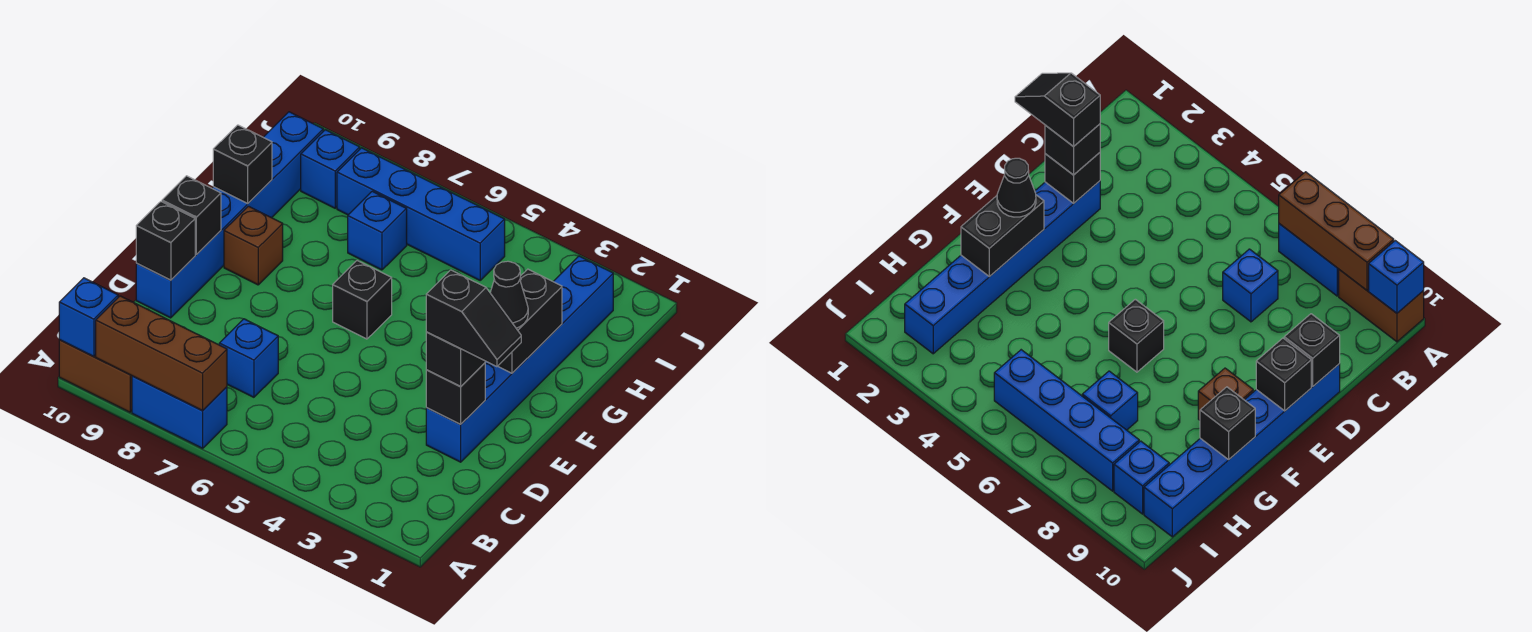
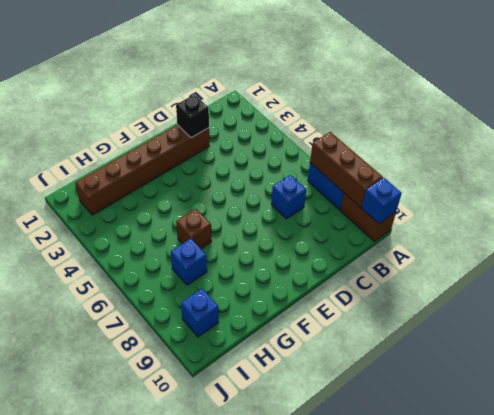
brown brick D2:I2 level 1 -> blue brick D2:I2 level 1
brown brick G6 level 1 -> brown brick F9 level 1
none -> blue brick D10:I10 level 1
none -> black brick F6 level 1
none -> blue brick I5:I8 level 1

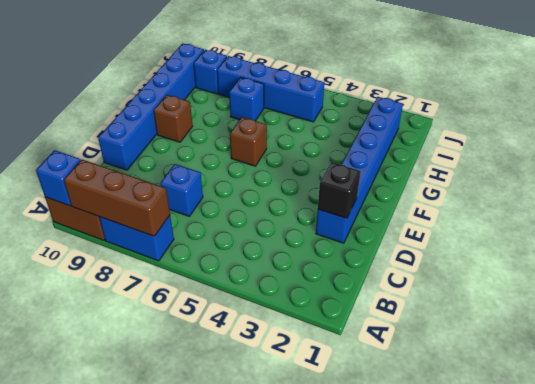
brown brick F6 level 1 -> black brick F6 level 1
none -> black brick D10 level 2
none -> black brick E10 level 2
none -> black brick F2:G2 level 2

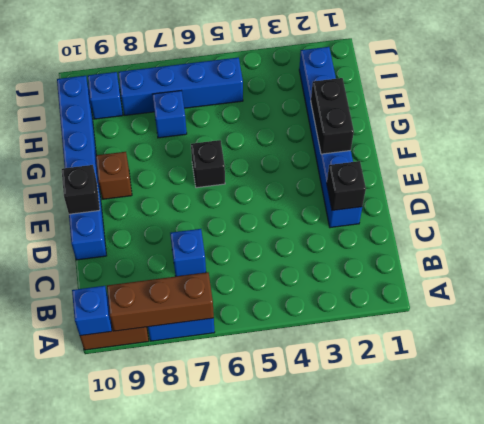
none -> black brick D10 level 2
none -> black brick G10 level 2
none -> black brick D2 level 3

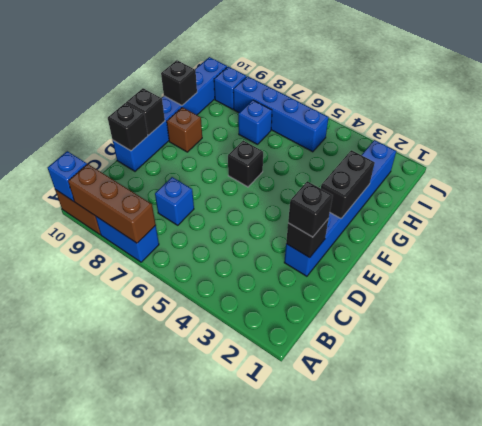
none -> black cone F2 level 3
none -> black slope D1:D2 level 4 top 2

